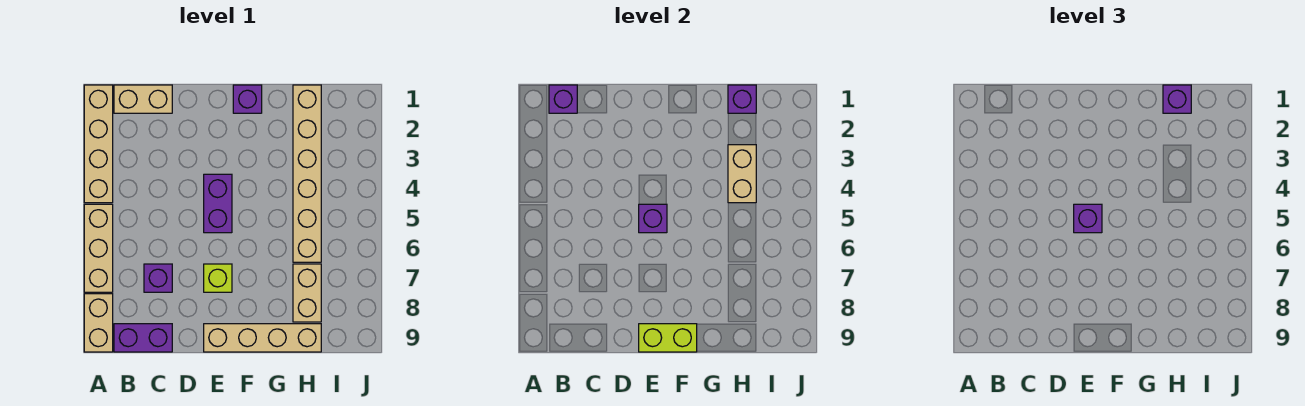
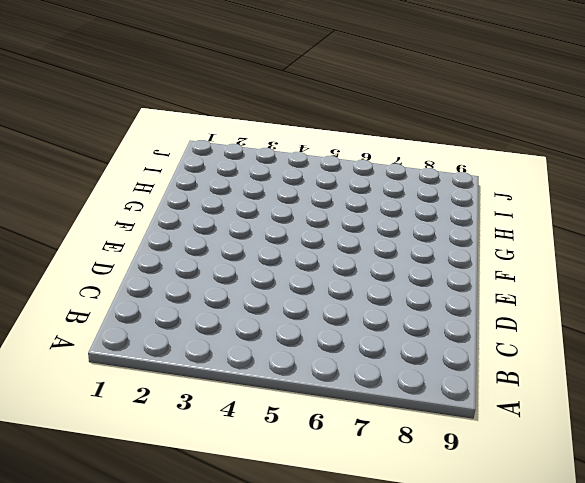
none -> tan brick A1:A4 level 1
none -> tan brick A5:A7 level 1
none -> tan brick A8:A9 level 1

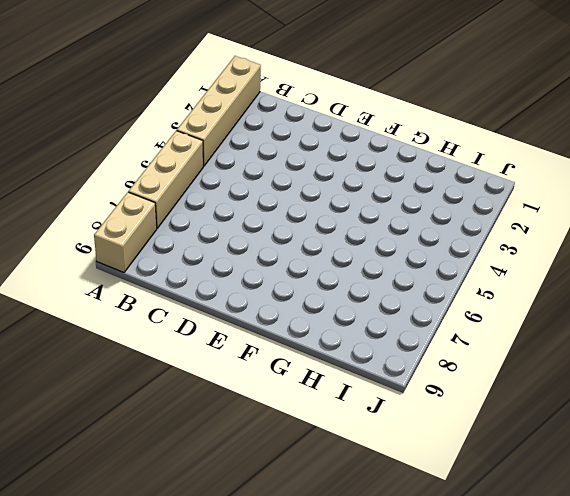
none -> tan brick B1:C1 level 1
none -> purple brick B9:C9 level 1
none -> purple brick C7 level 1

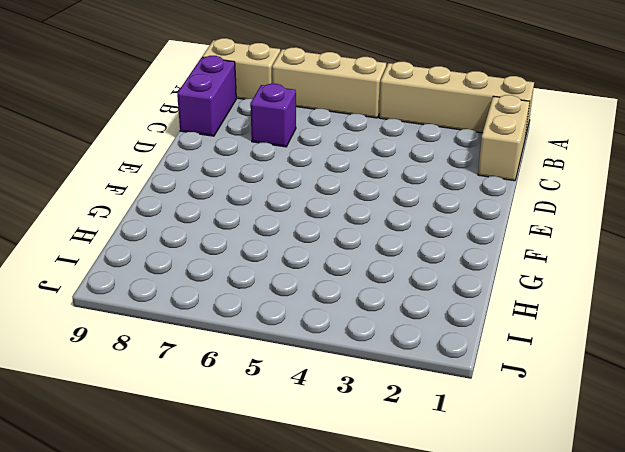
none -> purple brick E4:E5 level 1
none -> lime brick E7 level 1
none -> tan brick E9:H9 level 1

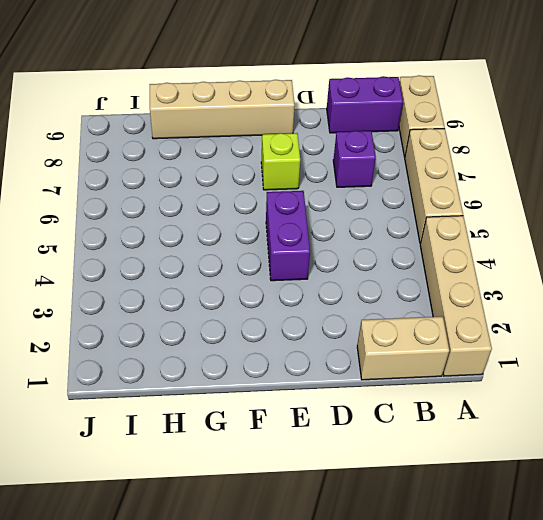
none -> purple brick F1 level 1
none -> tan brick H1:H6 level 1
none -> tan brick H7:H8 level 1

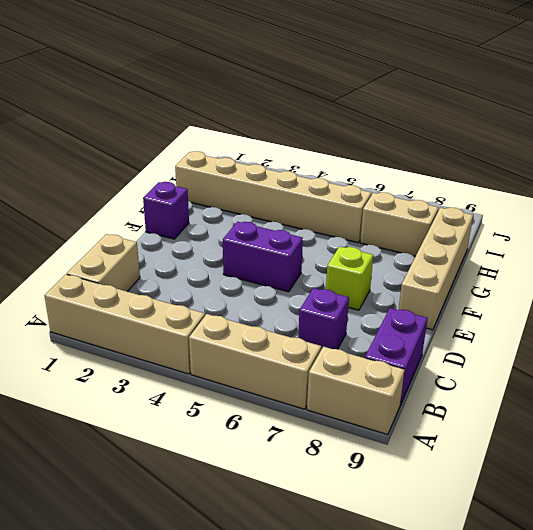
none -> purple brick B1 level 2
none -> purple brick E5 level 2
none -> lime brick E9:F9 level 2

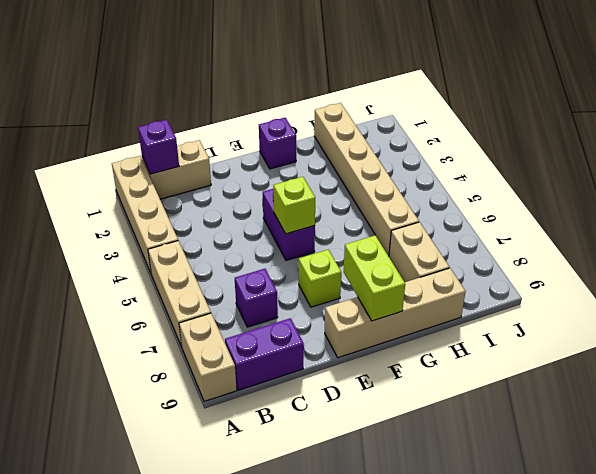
lime brick E5 level 2 -> purple brick E5 level 2
lime brick F8:F9 level 2 -> lime brick E9:F9 level 2
none -> purple brick H1 level 2
none -> tan brick H3:H4 level 2
none -> purple brick E5 level 3

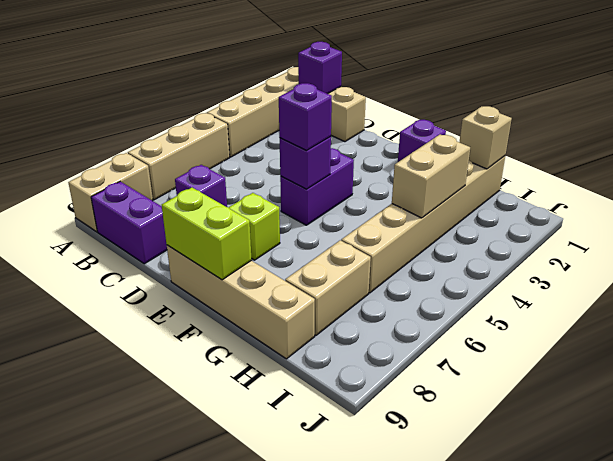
tan brick H1 level 2 -> purple brick H1 level 2
none -> purple brick H1 level 3

